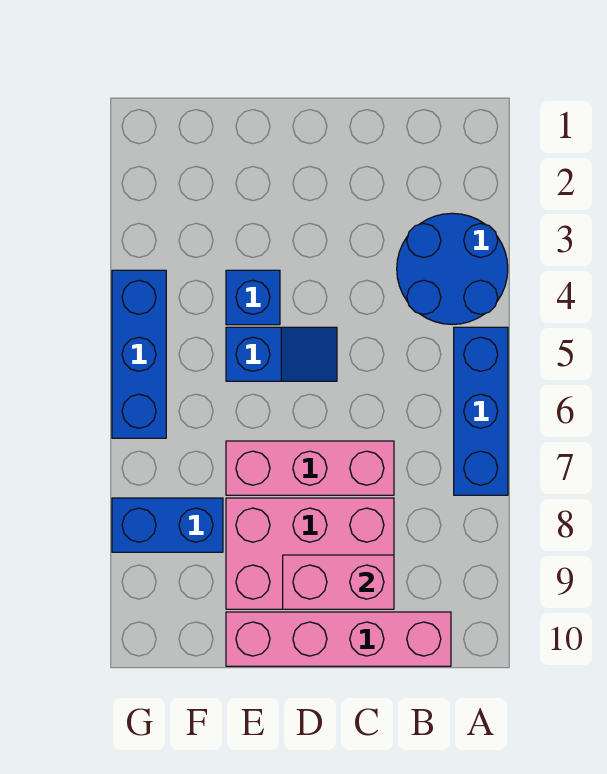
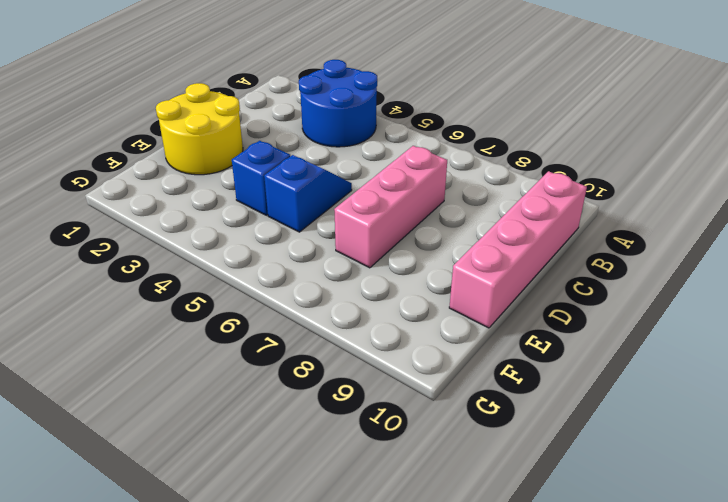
yellow round brick D1:E2 level 1 -> none
none -> blue brick A5:A7 level 1
none -> pink brick C8:E9 level 1

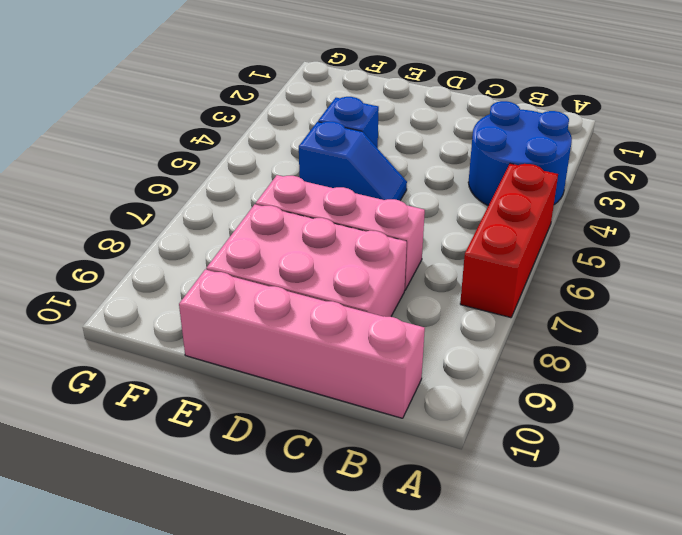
red brick A5:A7 level 1 -> blue brick A5:A7 level 1
none -> blue brick F8:G8 level 1
none -> blue brick G4:G6 level 1

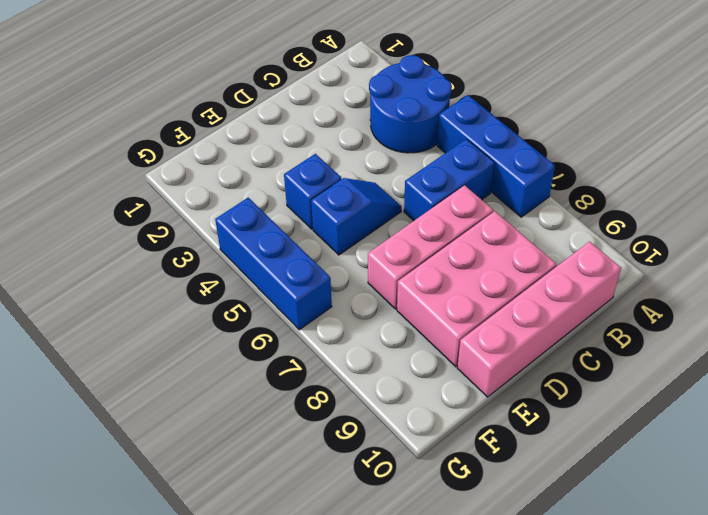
blue brick B6:C6 level 1 -> blue brick F8:G8 level 1
none -> pink brick C9:D9 level 2

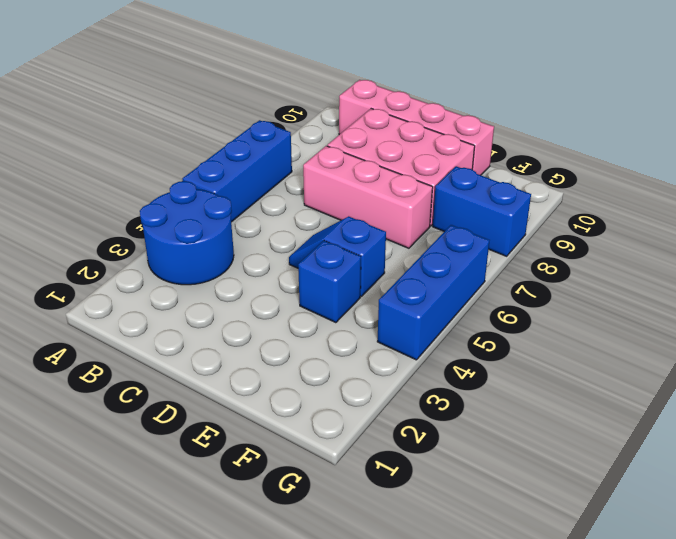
none -> pink brick C9:D9 level 2

